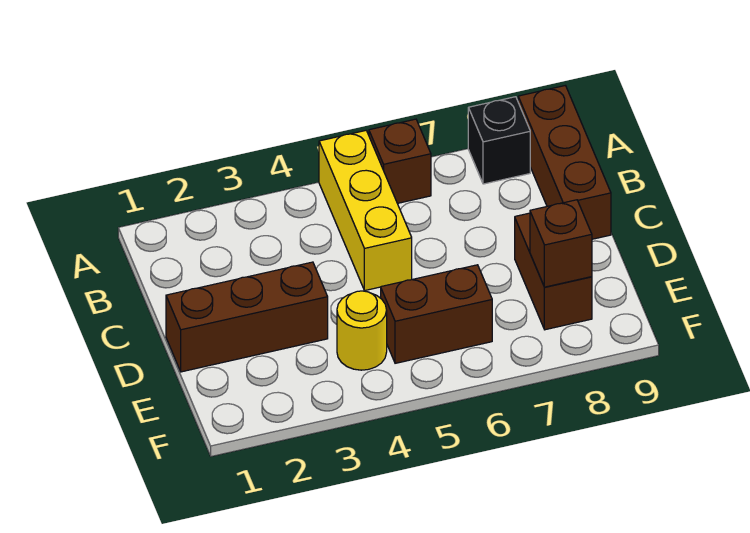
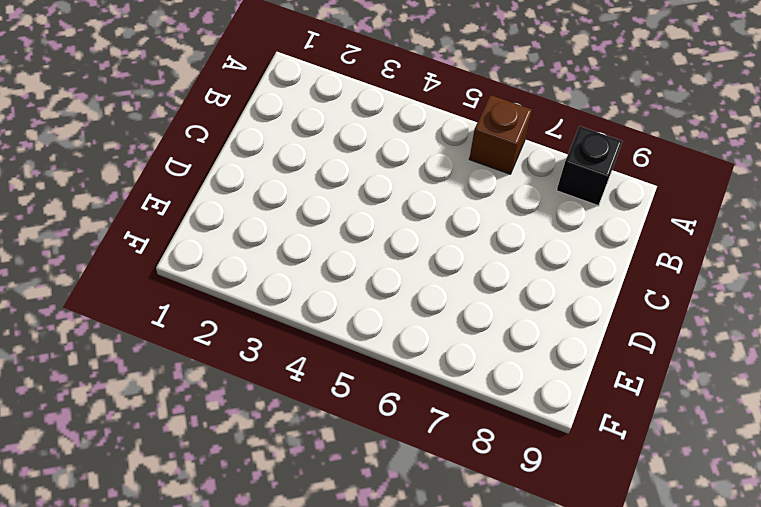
none -> yellow brick A5:C5 level 1
none -> brown brick A9:C9 level 1

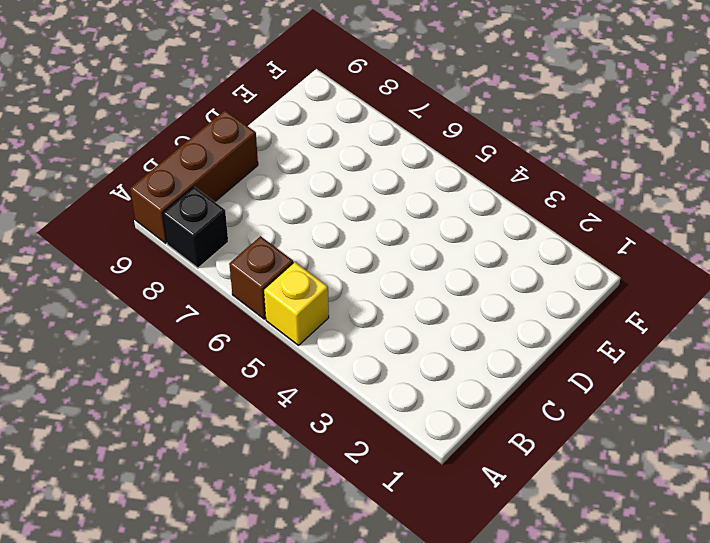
yellow brick A5 level 1 -> yellow brick A5:C5 level 1
none -> brown brick D1:D3 level 1
none -> brown brick D8:E8 level 1

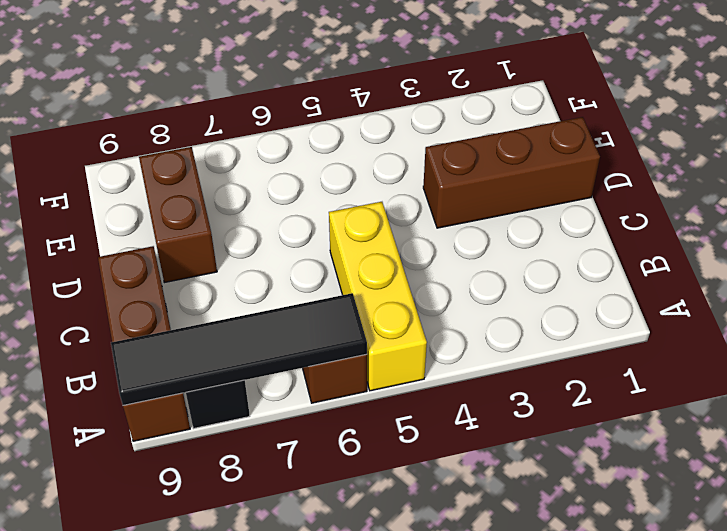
black tile A6:A9 level 2 -> none
none -> yellow round brick E4 level 1
none -> brown brick E5:E6 level 1

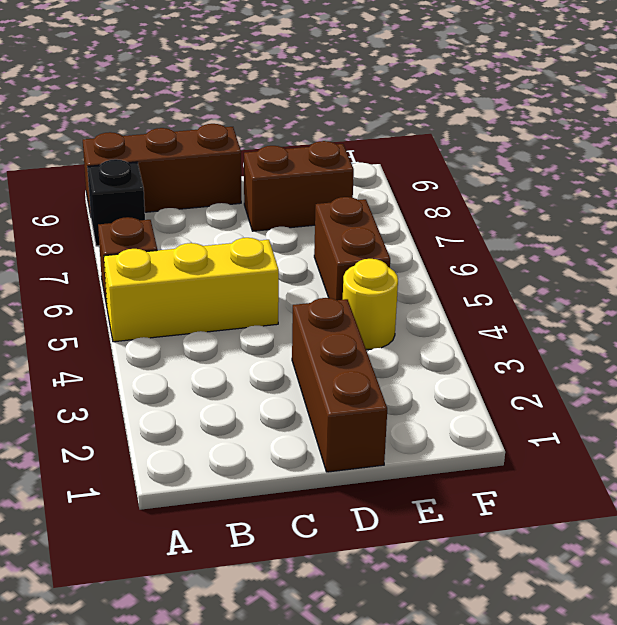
none -> brown brick E8 level 2

